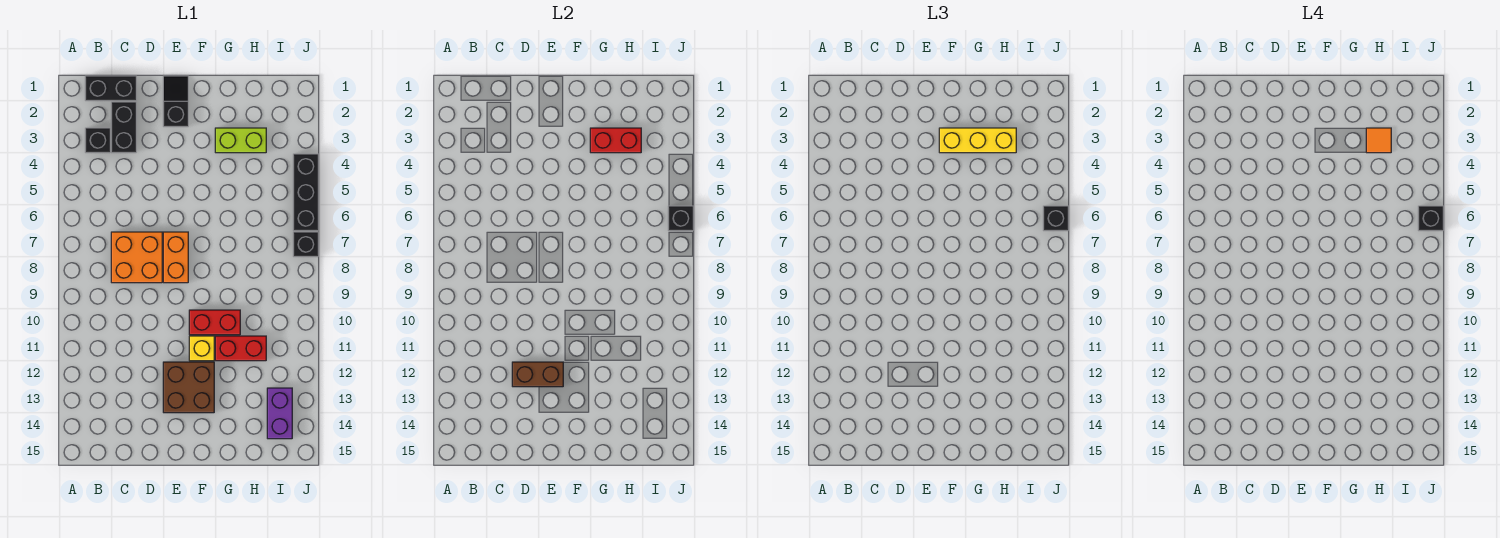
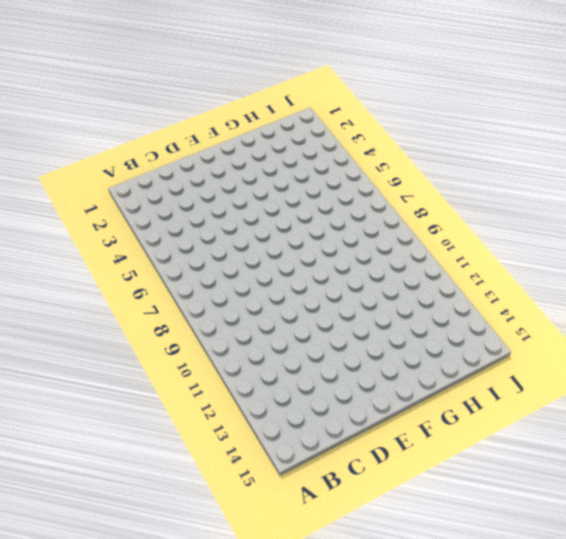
none -> black brick B1:C1 level 1
none -> black brick B3 level 1
none -> black brick C2:C3 level 1

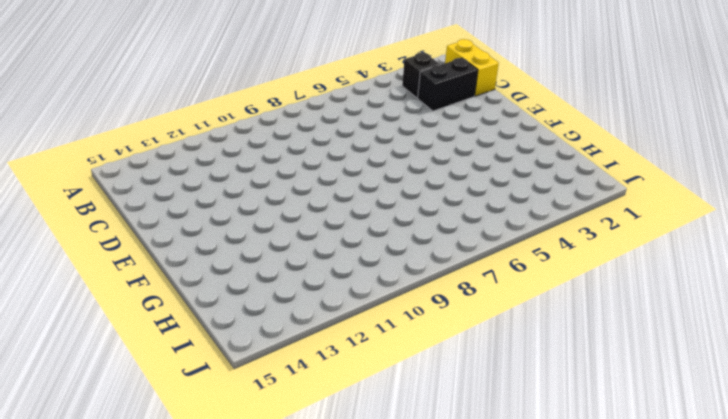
yellow brick B1:C1 level 1 -> black brick B1:C1 level 1
none -> orange brick C7:D8 level 1
none -> black slope E1:E2 level 1 top 2
none -> orange brick E7:E8 level 1

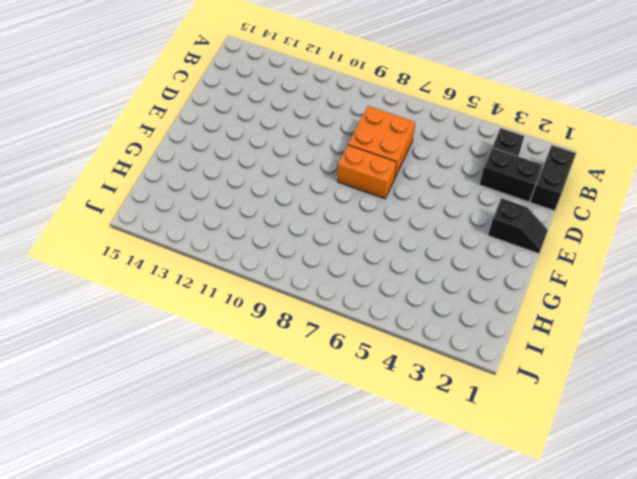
none -> brown brick E12:F13 level 1
none -> red brick F10:G10 level 1
none -> yellow brick F11 level 1

